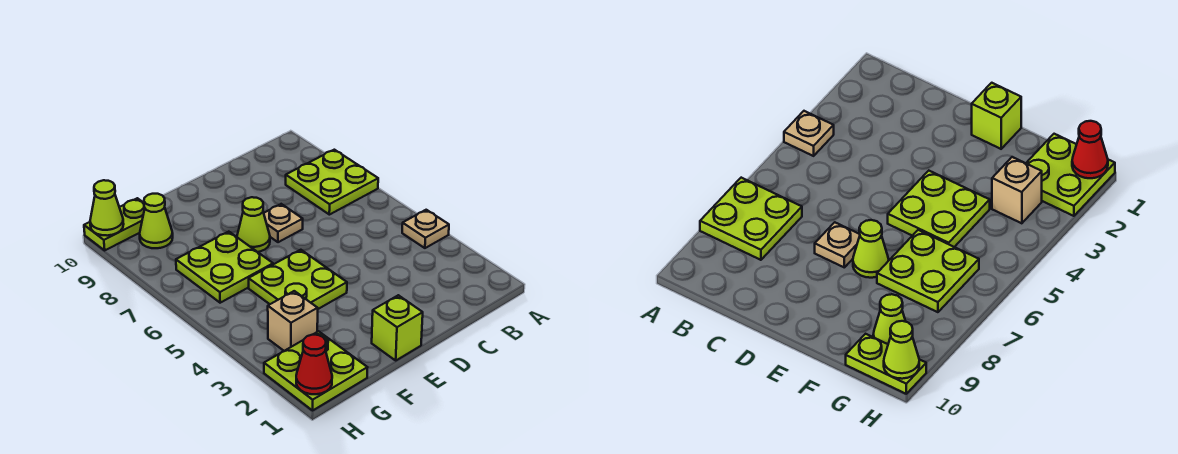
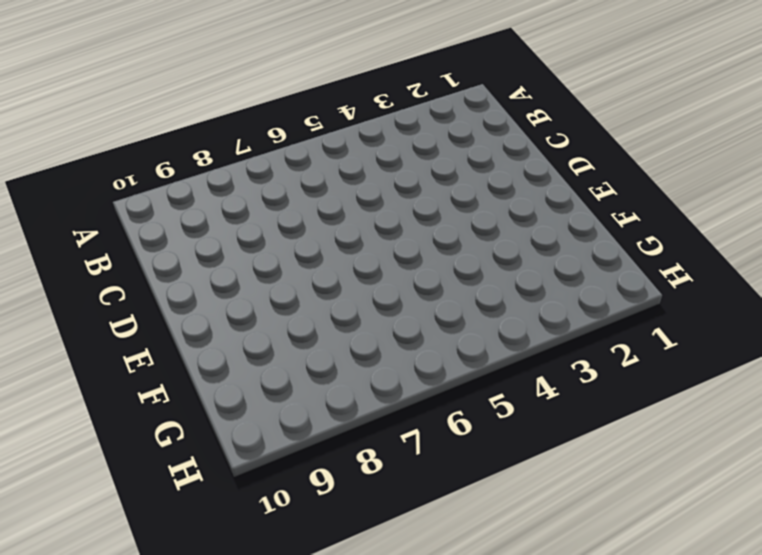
none -> tan plate A4 level 1
none -> lime plate A7:B8 level 1
none -> tan plate D7 level 1

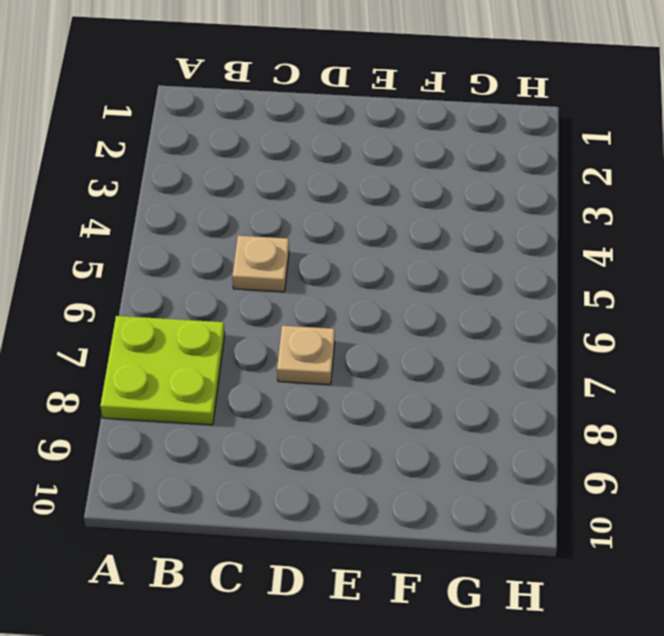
tan plate C5 level 1 -> tan plate A4 level 1
none -> lime brick E1 level 1
none -> lime plate E4:F5 level 1
none -> lime cone E7 level 1

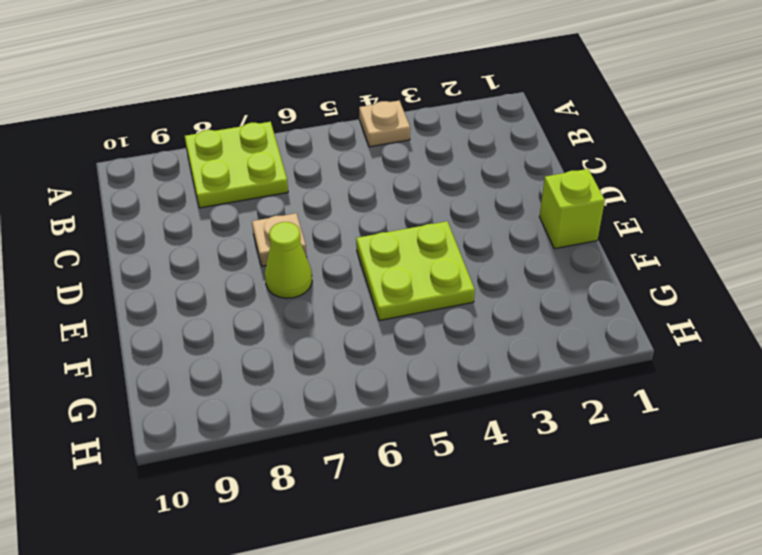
none -> lime plate F6:G7 level 1
none -> lime plate G1:H2 level 1
none -> tan brick G3 level 1

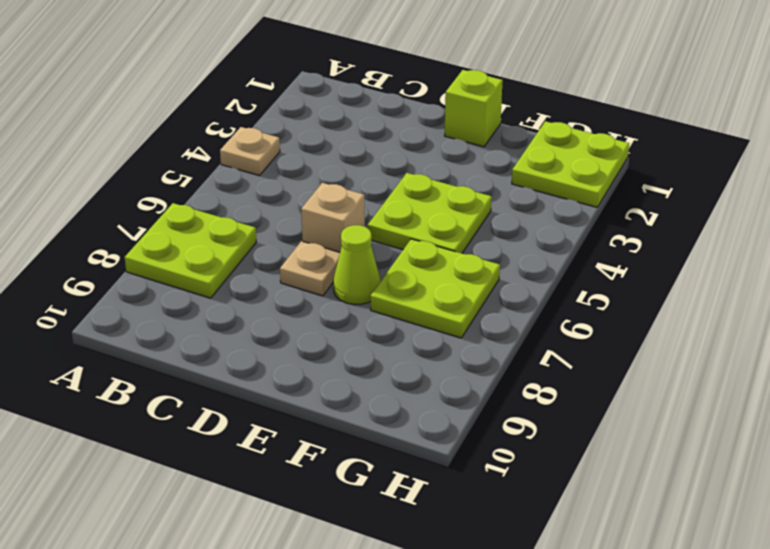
tan brick D6 level 1 -> tan brick G3 level 1
none -> lime cone G9 level 1
none -> lime plate G10:H10 level 1
none -> red cone H1 level 2

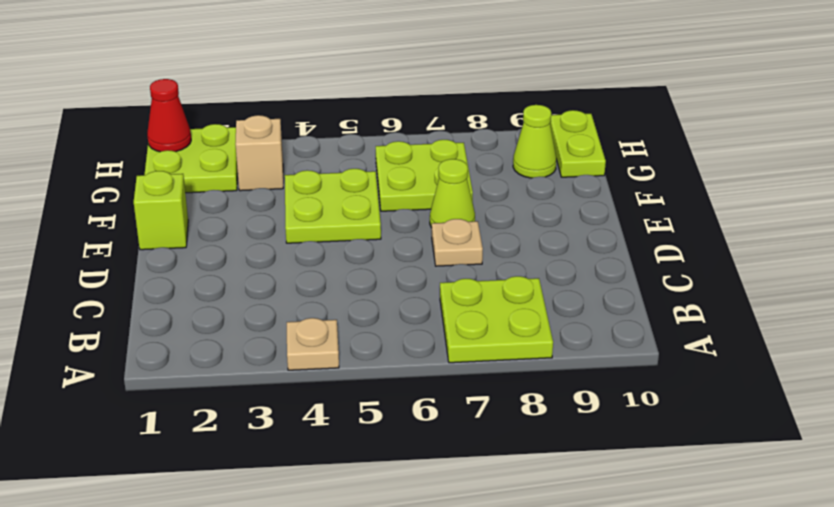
none -> lime cone H10 level 2

